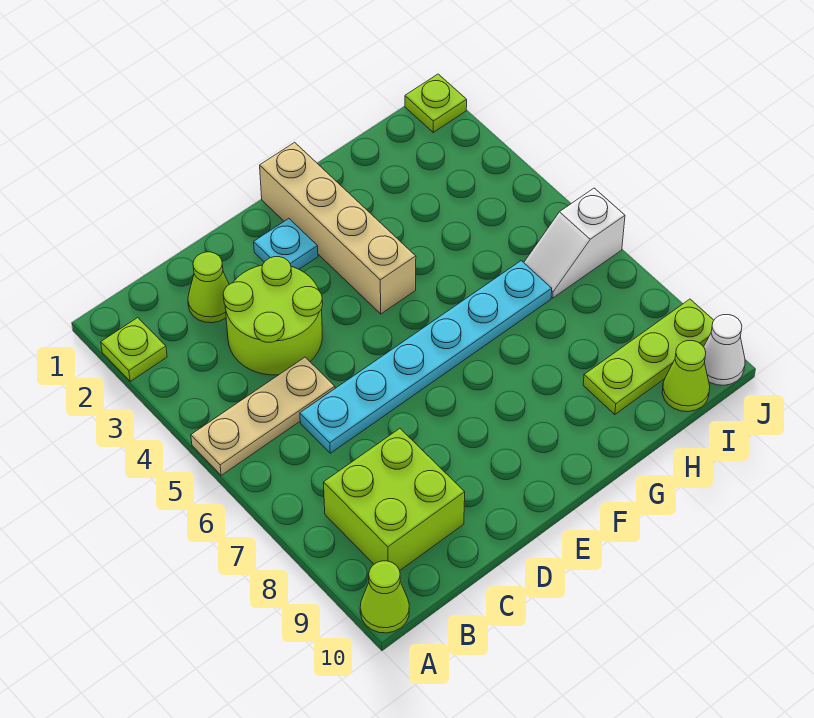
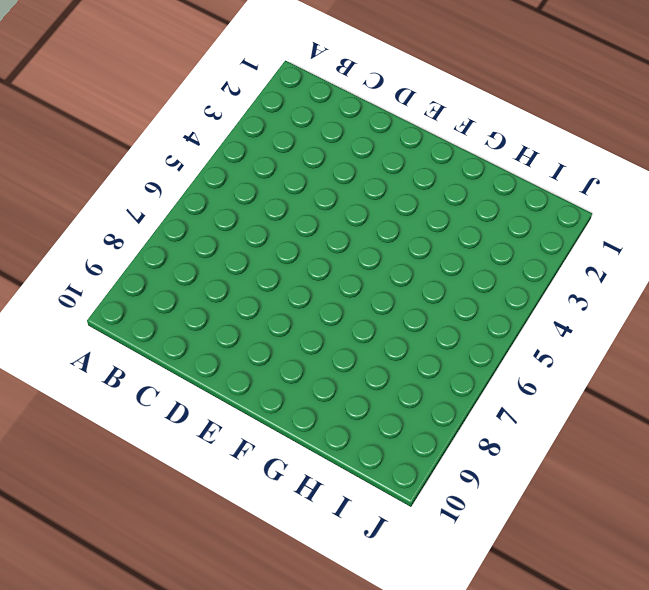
none -> lime plate A2 level 1
none -> tan plate A5:C5 level 1
none -> lime cone A10 level 1

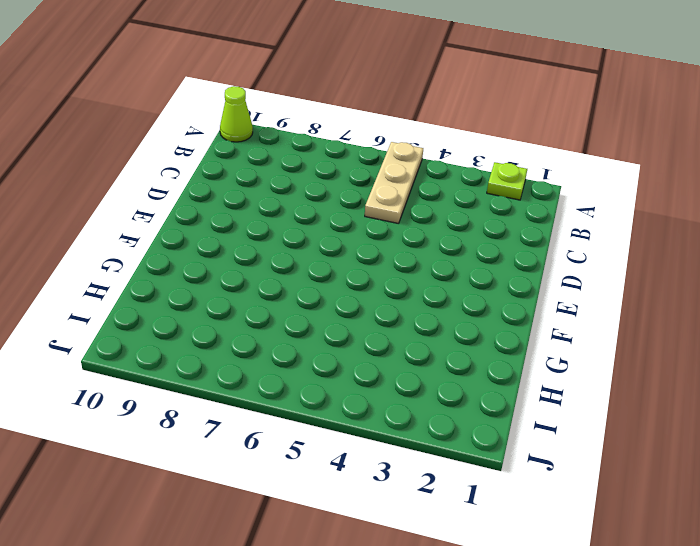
none -> lime brick B8:C9 level 1
none -> lime cone C2 level 1
none -> lime round brick C3:D4 level 1

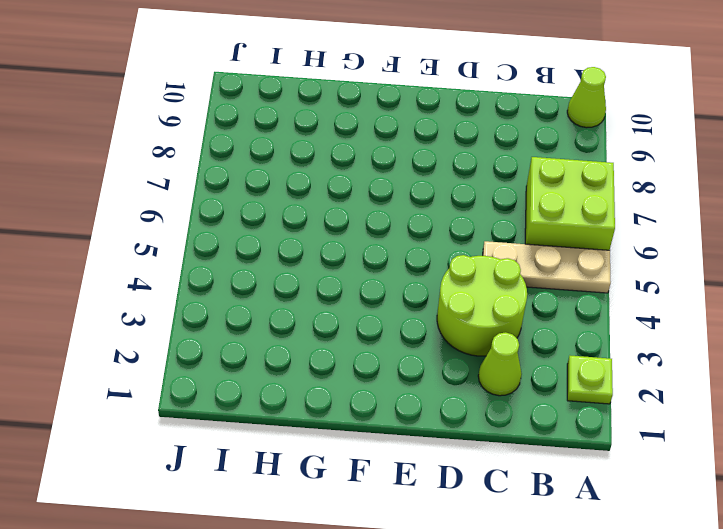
lime brick A6:B7 level 1 -> lime brick B8:C9 level 1
none -> cyan plate C6:H6 level 1
none -> cyan plate E2 level 1
none -> tan brick F1:F4 level 1

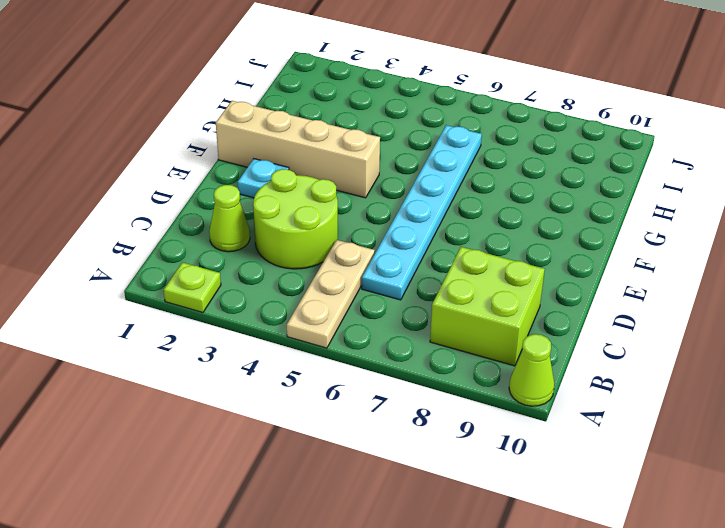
none -> lime plate H9:J9 level 1
none -> white slope I6:J6 level 1 top J
none -> lime cone I10 level 1

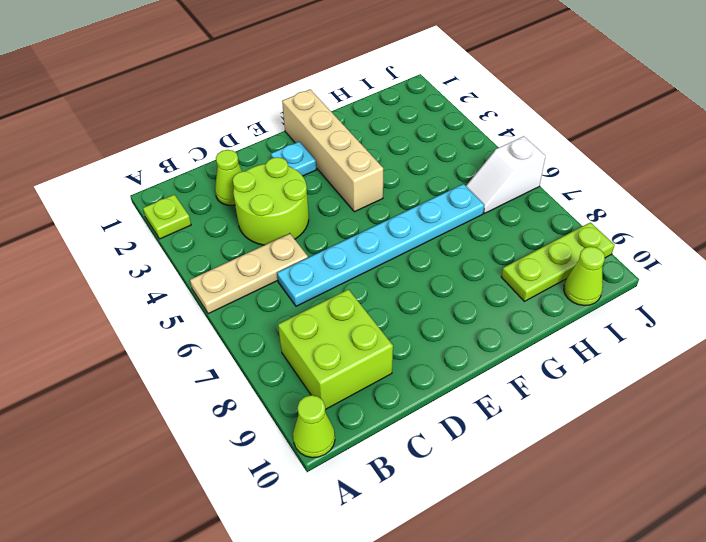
none -> lime plate J1 level 1
none -> white cone J10 level 1

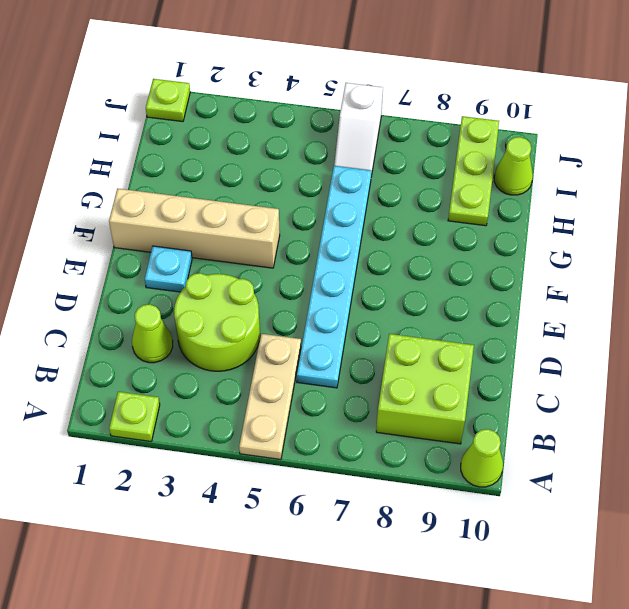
none -> white cone J10 level 1

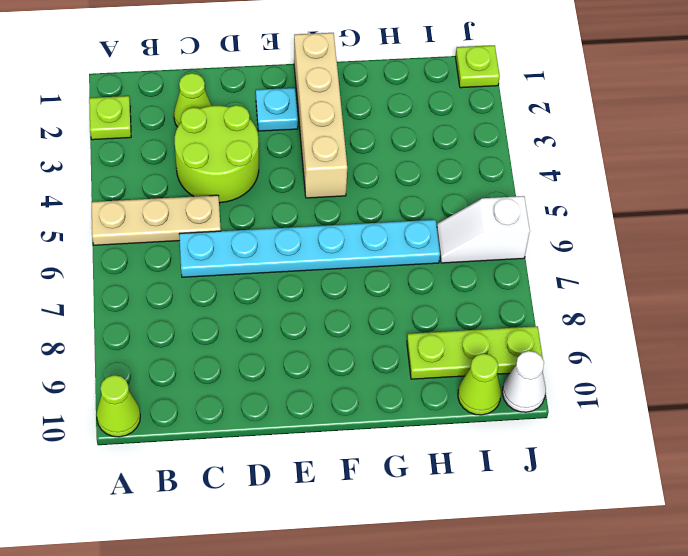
none -> lime brick B8:C9 level 1

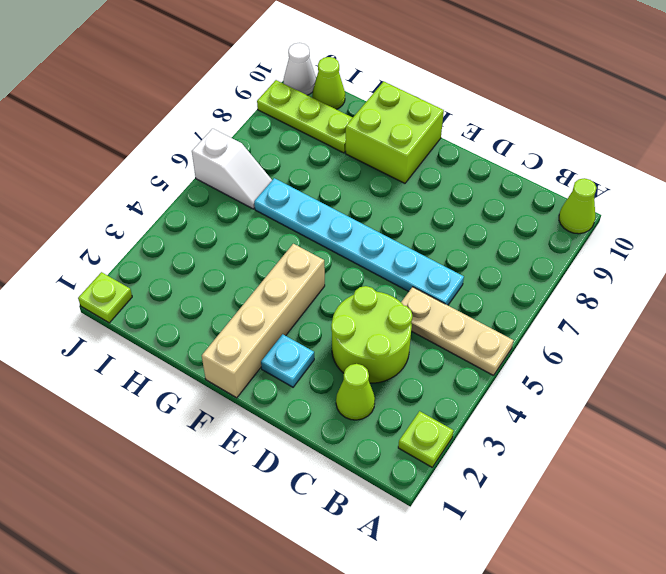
lime brick F9:G10 level 1 -> lime brick B8:C9 level 1

